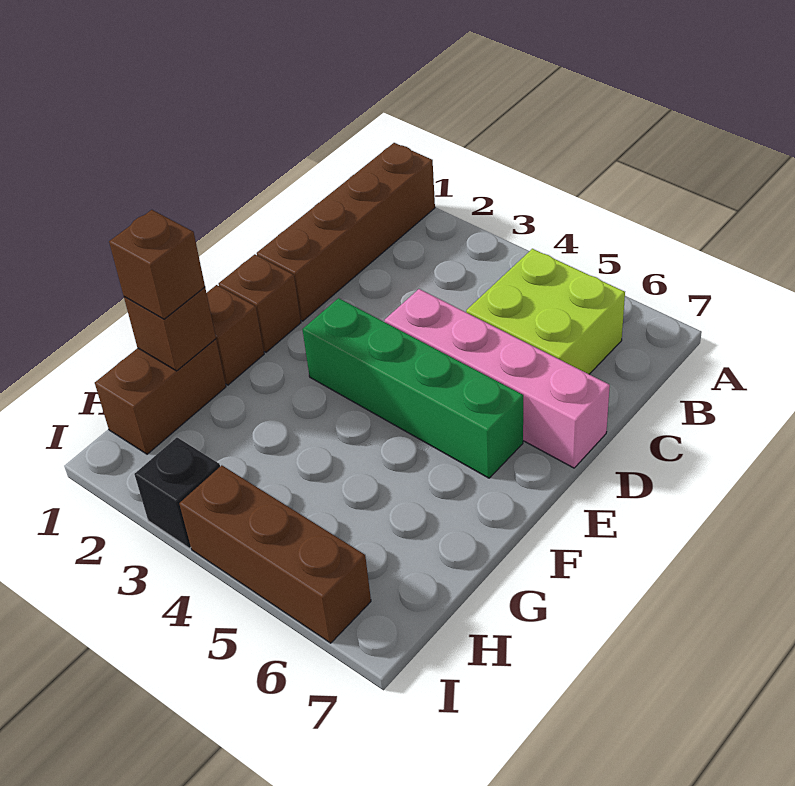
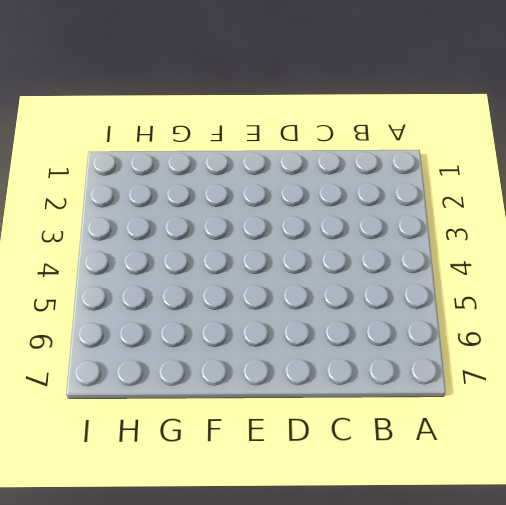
none -> brown brick A1:D1 level 1
none -> lime brick B5:C6 level 1

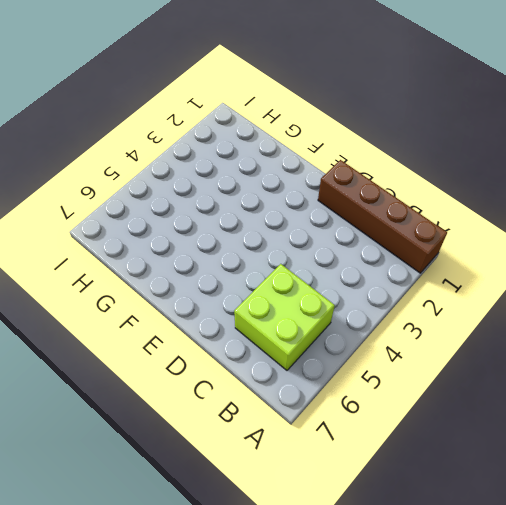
none -> pink brick D4:D7 level 1
none -> brown brick E1 level 1

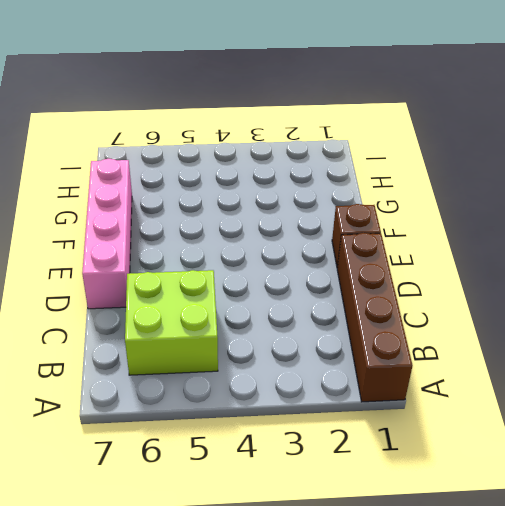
pink brick D7:G7 level 1 -> pink brick D4:D7 level 1
none -> green brick E3:E6 level 1
none -> brown brick F1 level 1

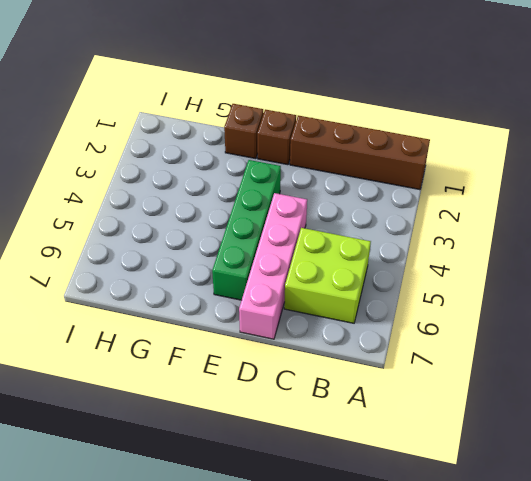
none -> brown brick G1:H1 level 1
none -> black brick I3 level 1

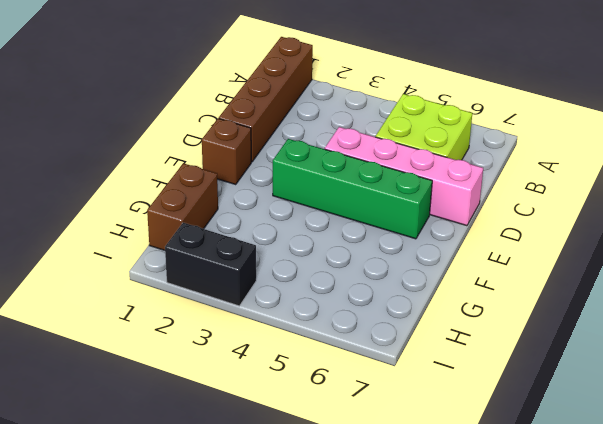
black brick I2:I3 level 1 -> black brick I3 level 1
none -> brown brick F1 level 1
none -> brown brick I4:I6 level 1

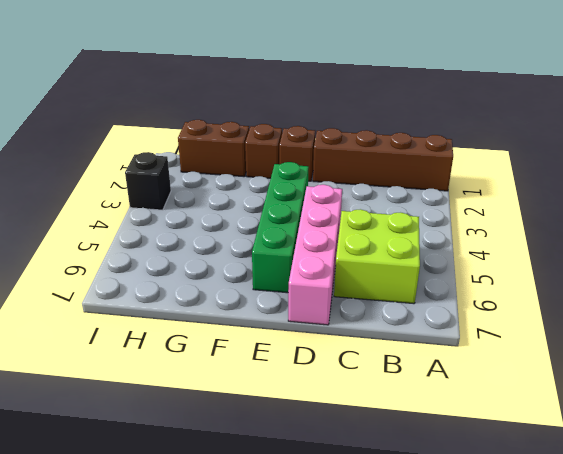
none -> brown brick I4:I6 level 1
none -> brown brick G1 level 2

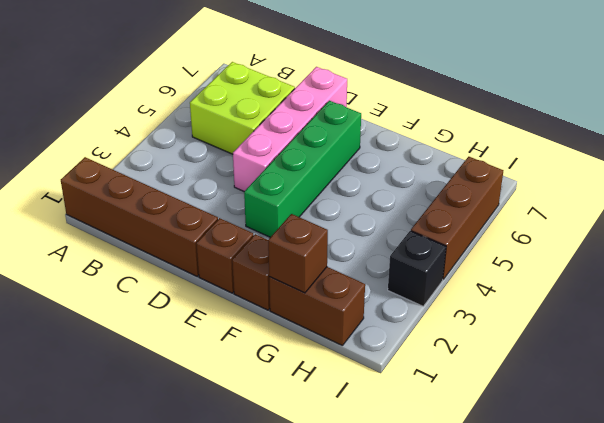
none -> brown brick G1 level 3

